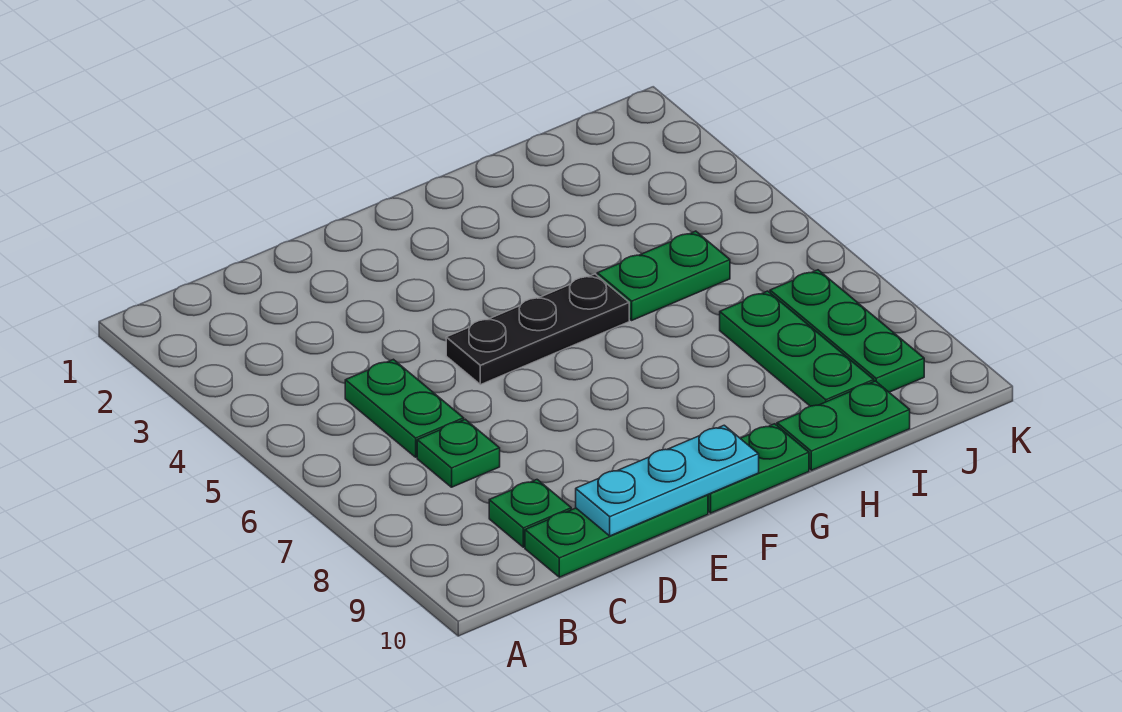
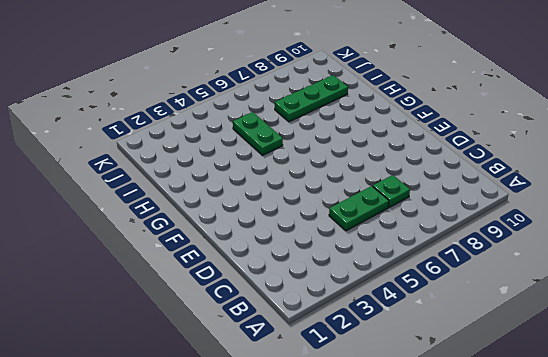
none -> green plate C9 level 1
none -> green plate C10:E10 level 1

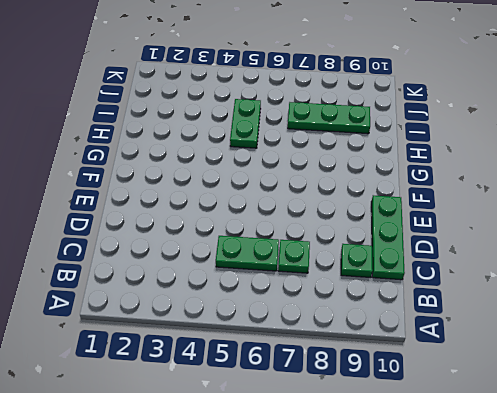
none -> black plate E5:G5 level 1
none -> green plate F10:G10 level 1

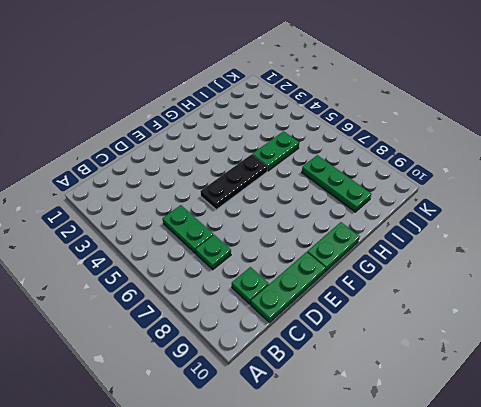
none -> green plate H10:I10 level 1
none -> green plate J7:J9 level 1

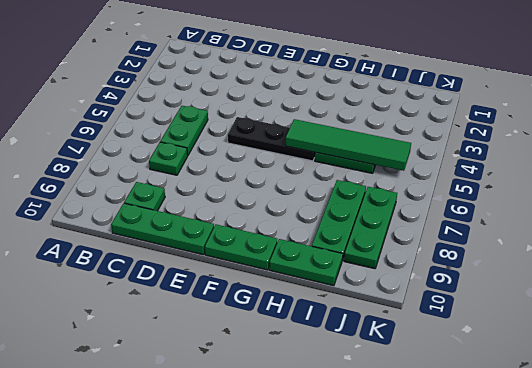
green tile G5:J5 level 2 -> none
none -> cyan plate D10:F10 level 2

